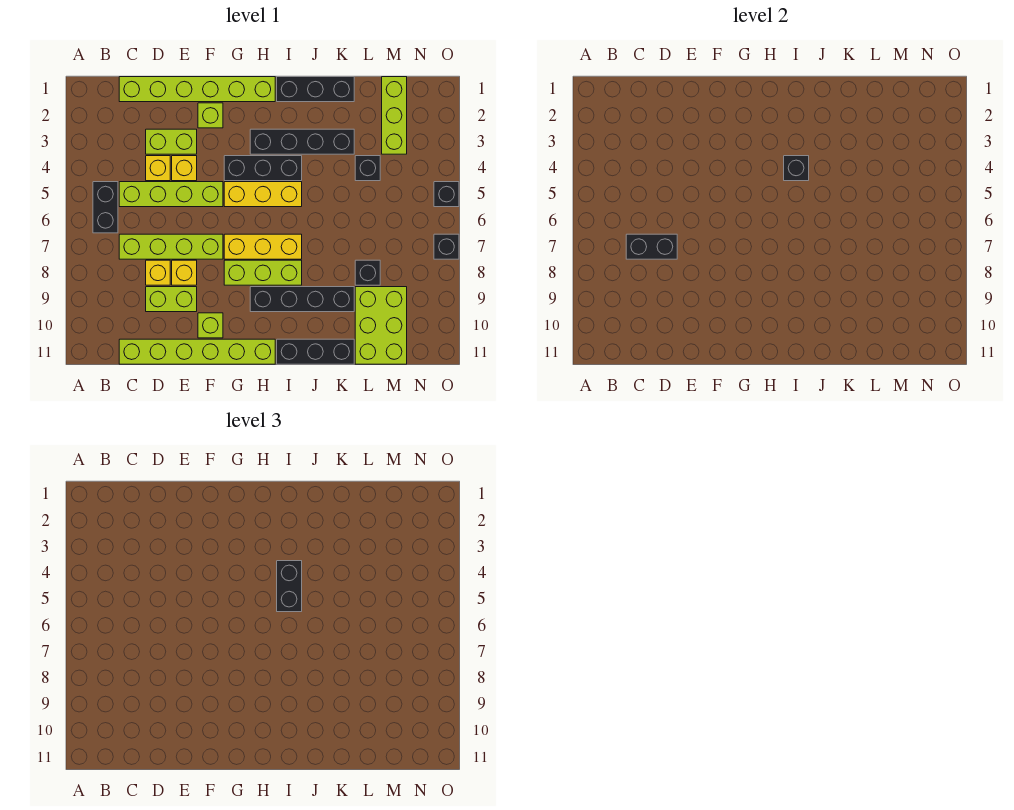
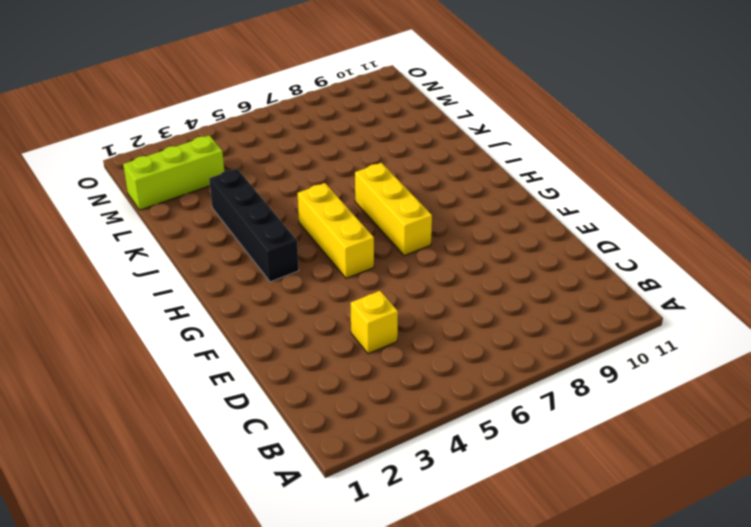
none -> black brick B5:B6 level 1
none -> lime brick C1:H1 level 1
none -> lime brick C5:F5 level 1
none -> lime brick C7:F7 level 1

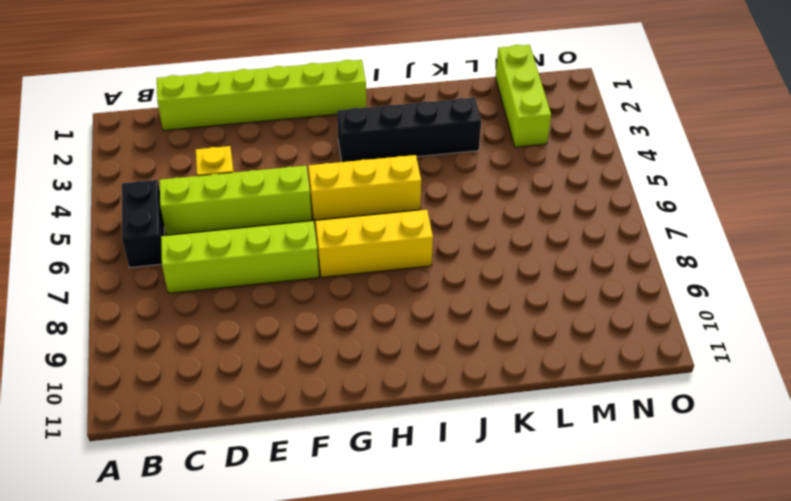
none -> lime brick C11:H11 level 1
none -> lime brick D3:E3 level 1
none -> yellow brick D8 level 1
none -> lime brick D9:E9 level 1

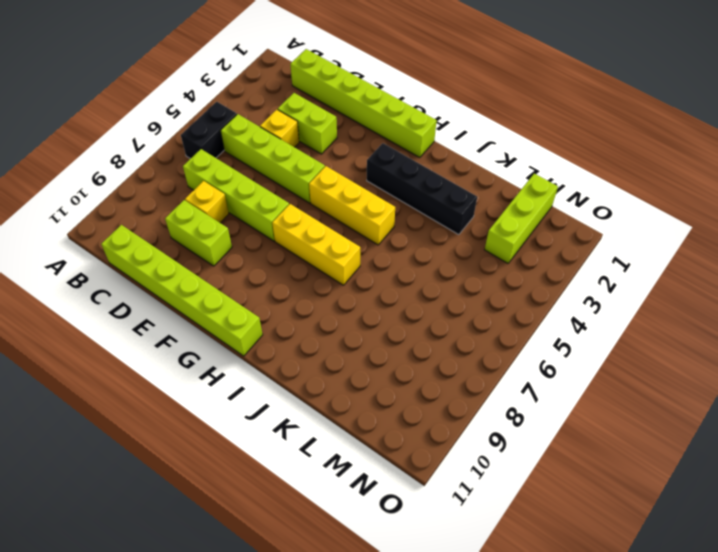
none -> yellow brick E4 level 1
none -> yellow brick E8 level 1
none -> lime brick F2 level 1
none -> lime brick F10 level 1

